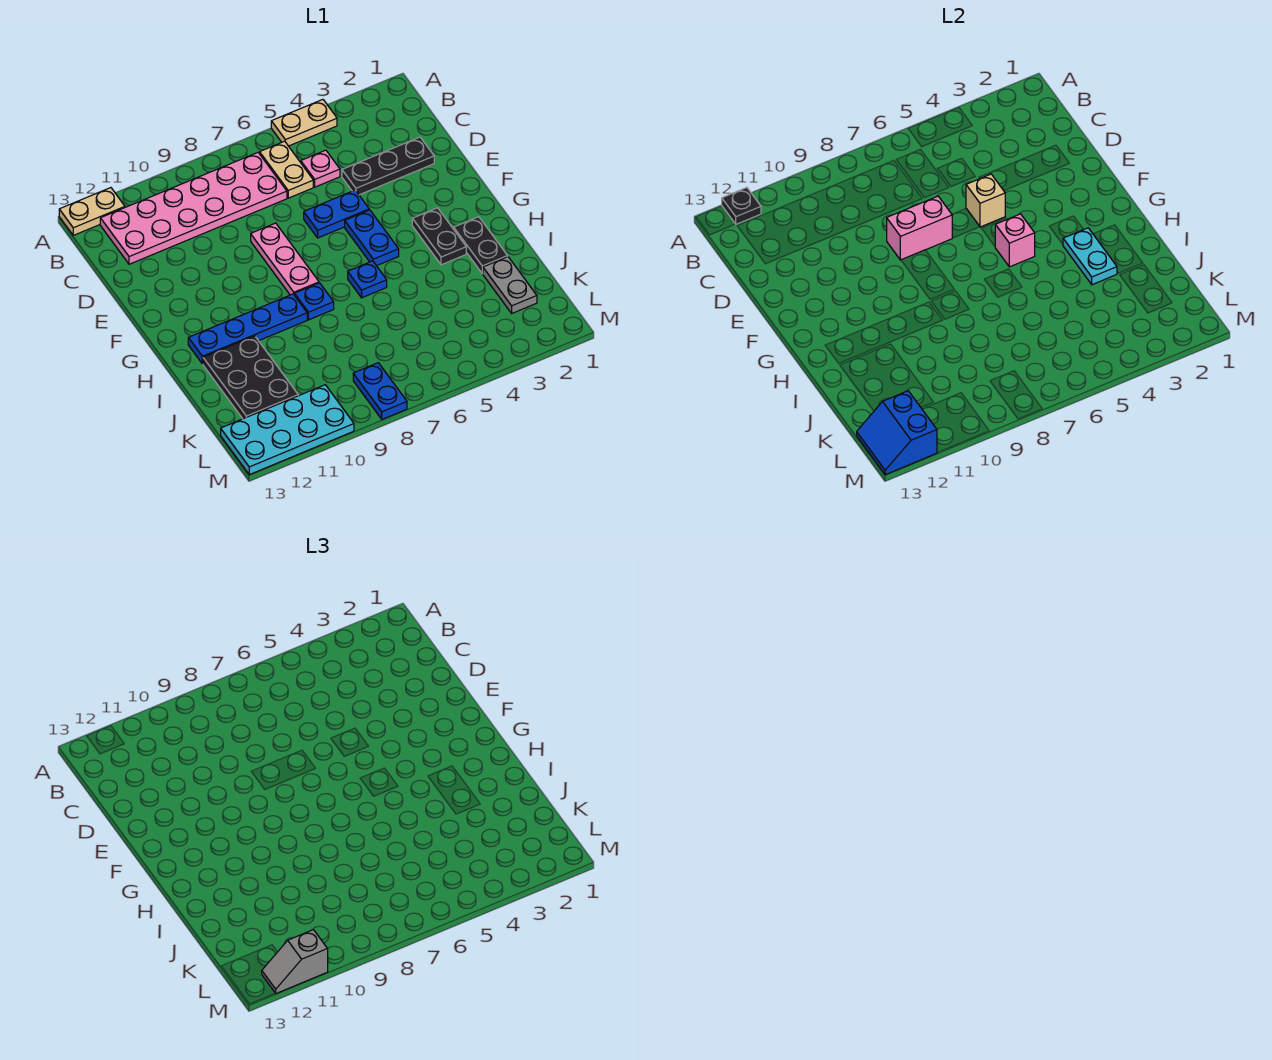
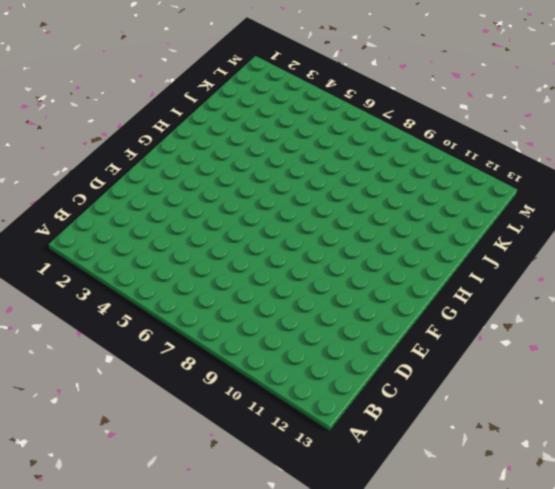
none -> tan plate A4:A5 level 1
none -> tan plate A12:A13 level 1
none -> tan plate B6:C6 level 1

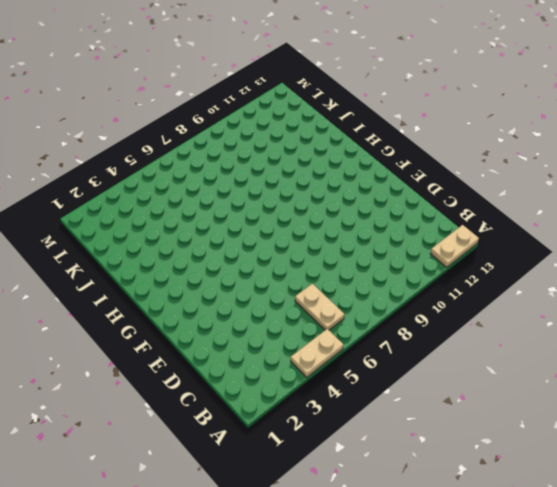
none -> pink plate B7:C12 level 1
none -> pink plate C5 level 1
none -> black plate D2:D4 level 1

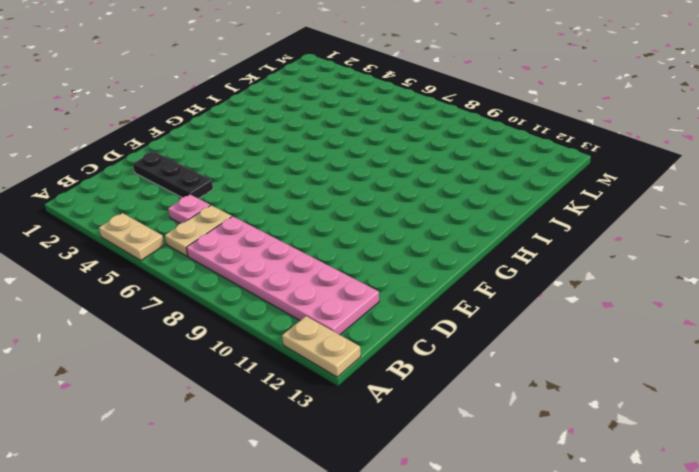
none -> blue plate E5:E6 level 1
none -> pink plate E8:G8 level 1
none -> blue plate F5:G5 level 1

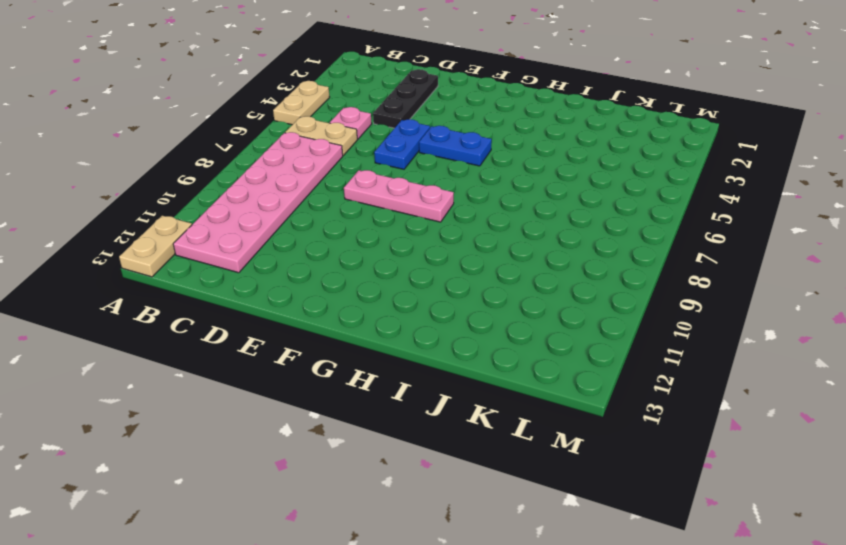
none -> black plate G3:H3 level 1
none -> black plate H2:I2 level 1
none -> blue plate H6 level 1

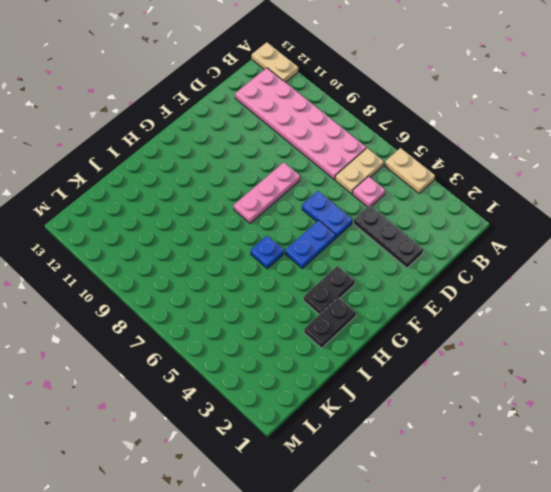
none -> blue plate H8 level 1
none -> blue plate H9:H12 level 1
none -> black plate I11:K12 level 1

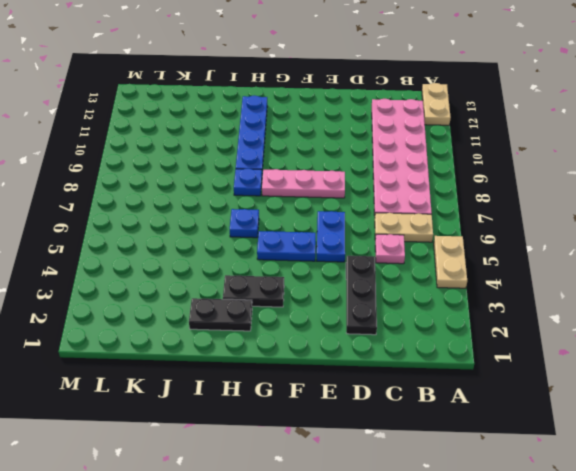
none -> black plate I11:K12 level 1
none -> grey plate J2:K2 level 1
none -> blue plate L8:M8 level 1

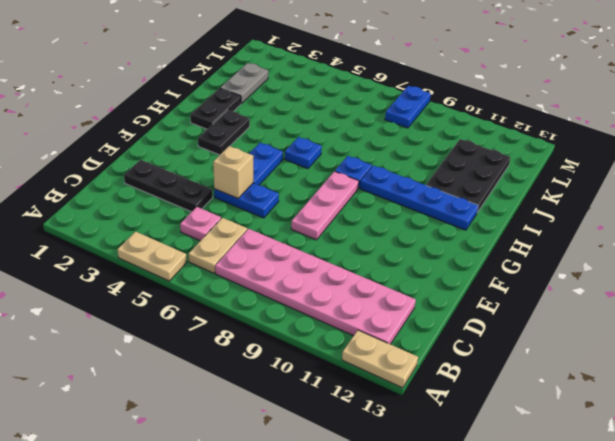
none -> cyan plate L10:M13 level 1
none -> black plate A12 level 2
none -> pink brick E7:E8 level 2

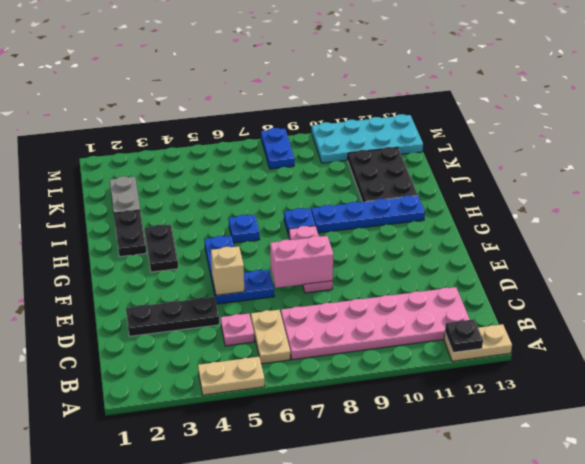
none -> pink brick G5 level 2
none -> cyan plate H3:I3 level 2
none -> blue slope L12:M13 level 2 top 12

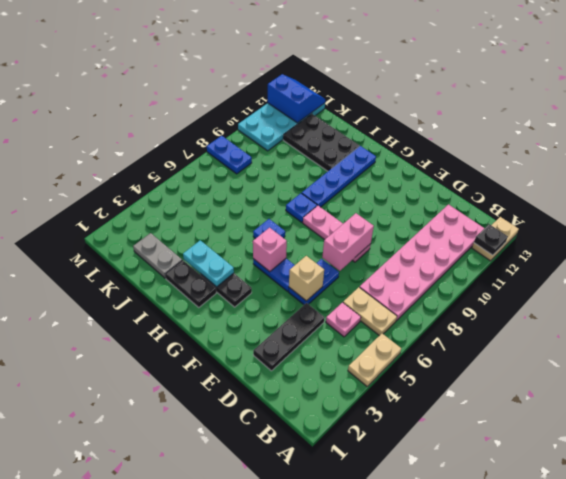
none -> grey slope M11:M12 level 3 top 11

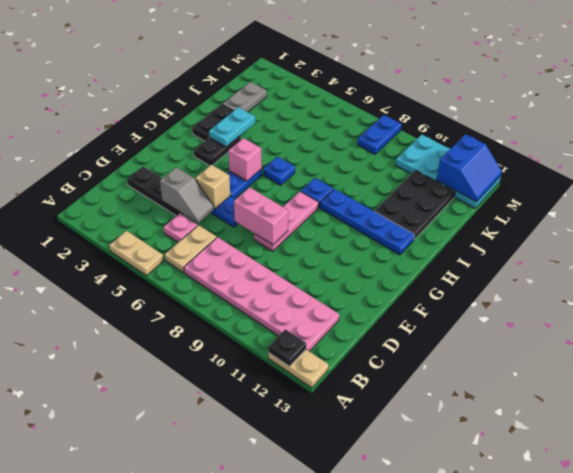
grey slope D4:D5 level 2 top 4 -> grey slope M11:M12 level 3 top 11

